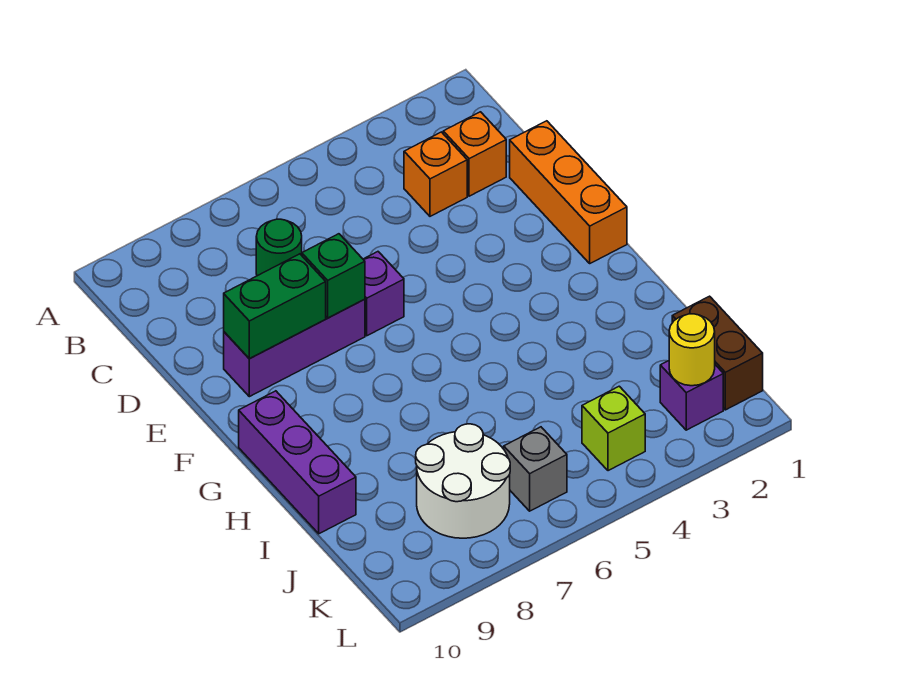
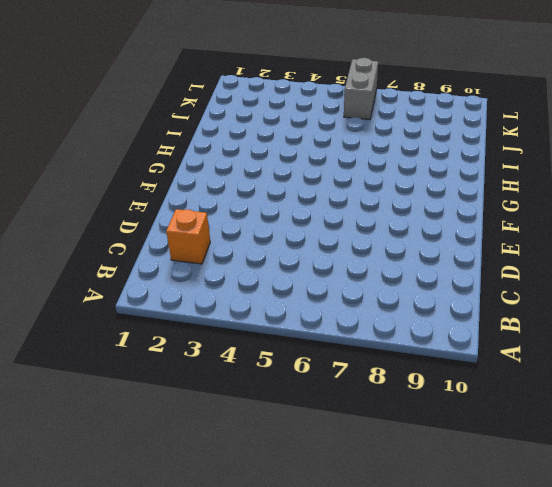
grey brick K6:L6 level 1 -> grey brick K6 level 1
none -> orange brick C3 level 1
none -> green round brick C7 level 1
none -> orange brick D1:F1 level 1

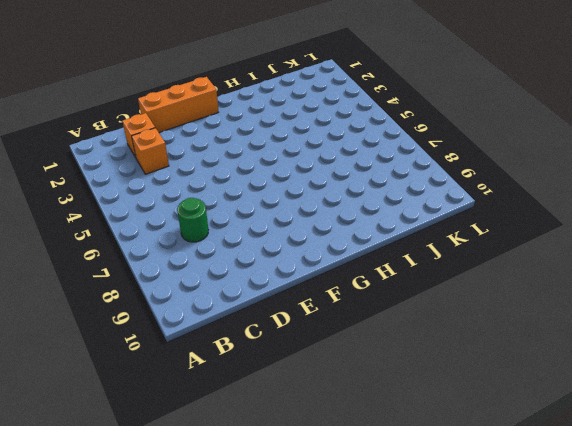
none -> purple brick E6 level 1
none -> purple brick E7:E9 level 1
none -> purple brick G10:I10 level 1

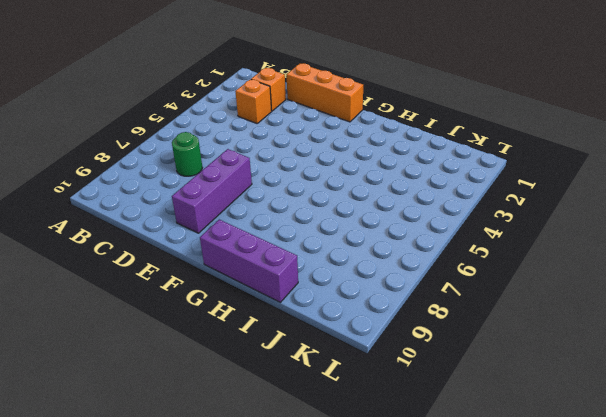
none -> purple brick E6 level 1
none -> brown brick J1:K1 level 1
none -> white round brick J7:K8 level 1

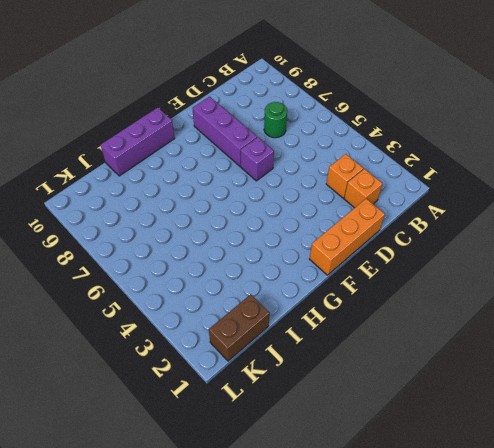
none -> white round brick J7:K8 level 1
none -> purple brick K2 level 1
none -> lime brick K4 level 1

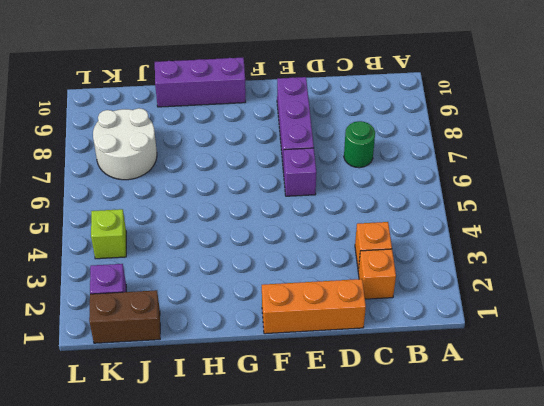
none -> grey brick K6 level 1
none -> green brick E7 level 2
none -> green brick E8:E9 level 2

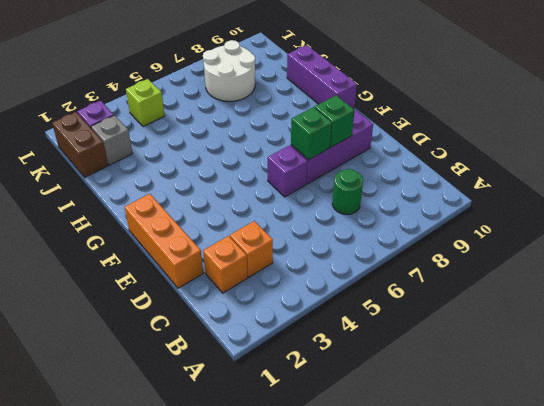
green brick E8 level 2 -> green brick E8:E9 level 2
grey brick J2 level 1 -> grey brick K6 level 1
none -> yellow round brick K2 level 2

